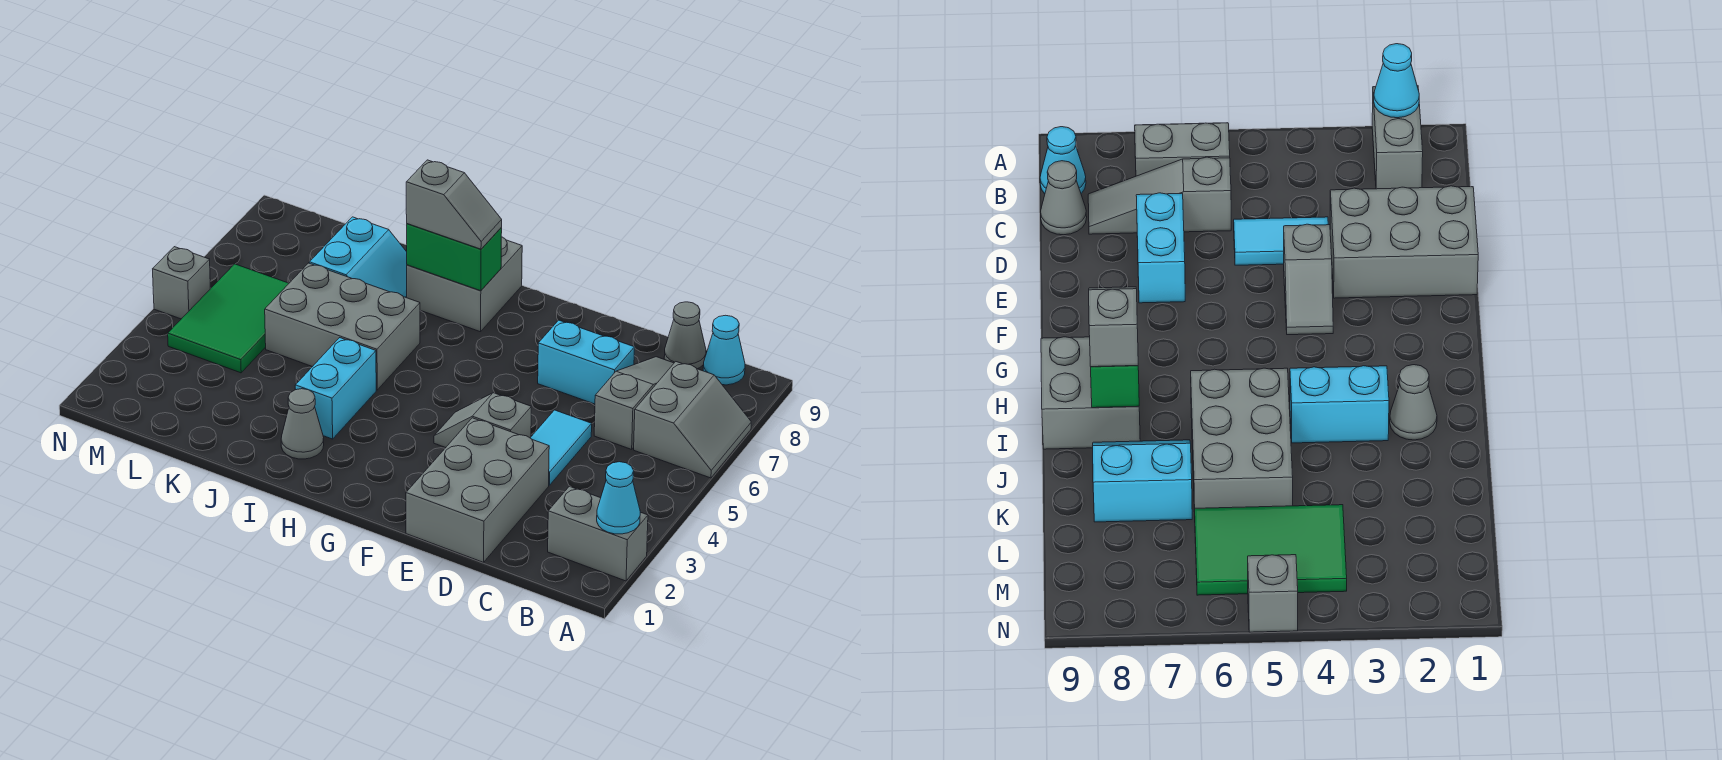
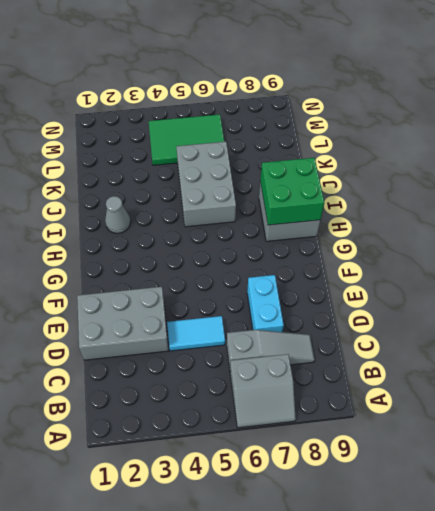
green brick H8:I9 level 2 -> green brick H8:I8 level 2
none -> grey brick A2:B2 level 1
none -> cyan cone B9 level 1
none -> grey cone C9 level 1

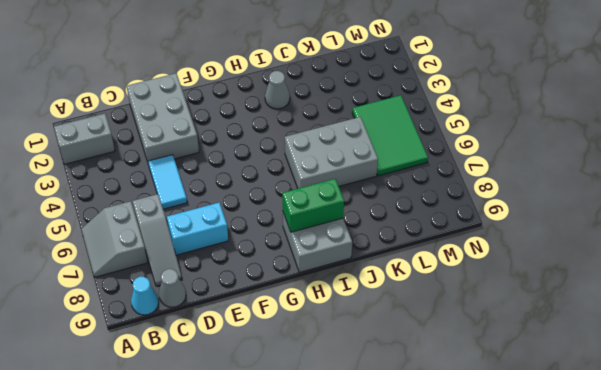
none -> grey slope E4:F4 level 1 top E
none -> cyan brick I3:I4 level 1
none -> cyan slope J7:K8 level 1 top K

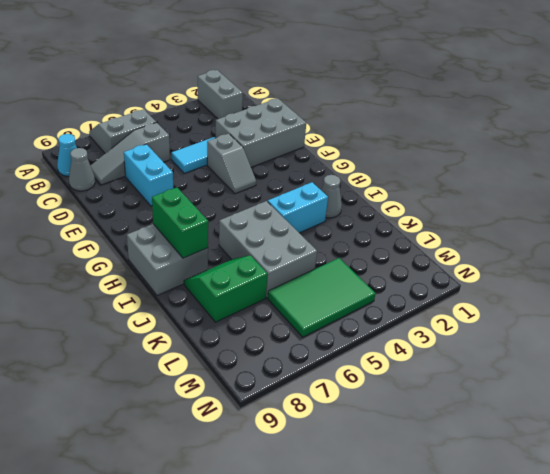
green slope J7:K8 level 1 top K -> cyan slope J7:K8 level 1 top K
none -> grey brick N5 level 1
none -> cyan cone A2 level 2
none -> grey slope H8:I8 level 3 top I

